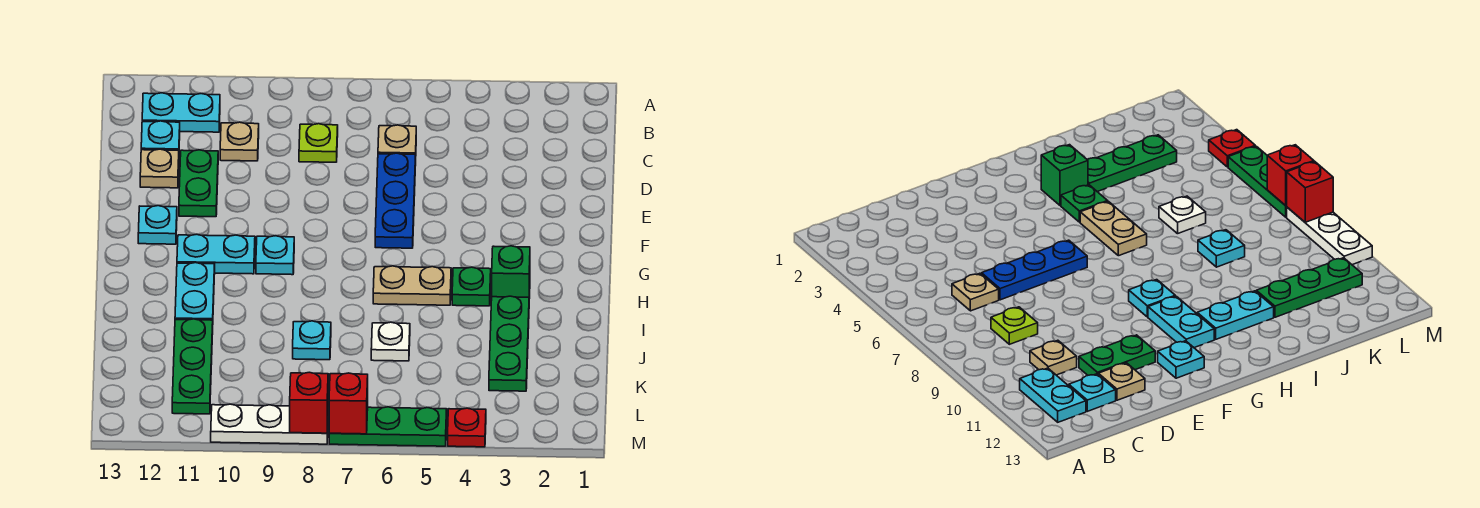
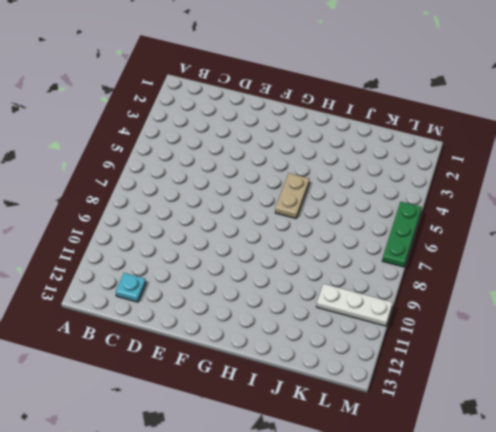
white plate K10:M10 level 1 -> white plate M8:M10 level 1
none -> cyan plate B11:B12 level 1
none -> tan plate C6 level 1
none -> lime plate C8 level 1

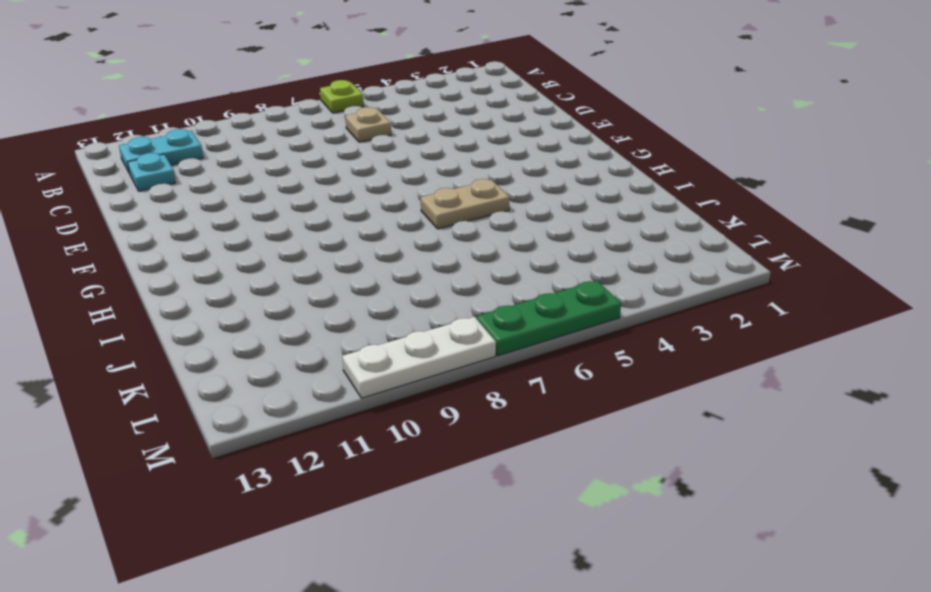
lime plate A6 level 1 -> lime plate C8 level 1
none -> tan plate C10 level 1
none -> blue plate D6:F6 level 1
none -> green plate D11:E11 level 1

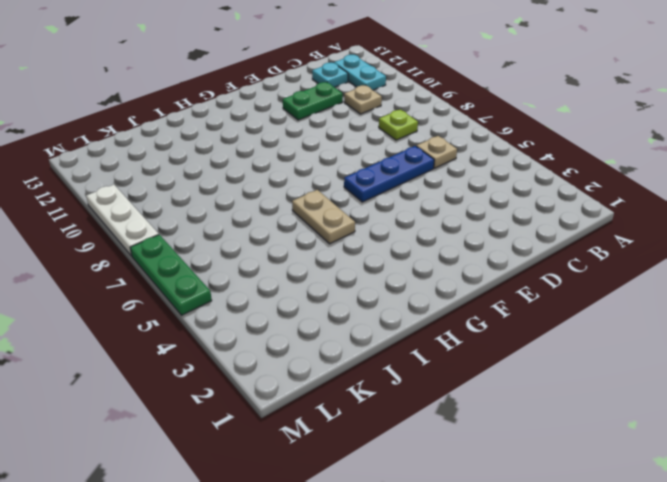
none -> tan plate D12 level 1
none -> cyan plate F12 level 1
none -> cyan plate G9 level 1

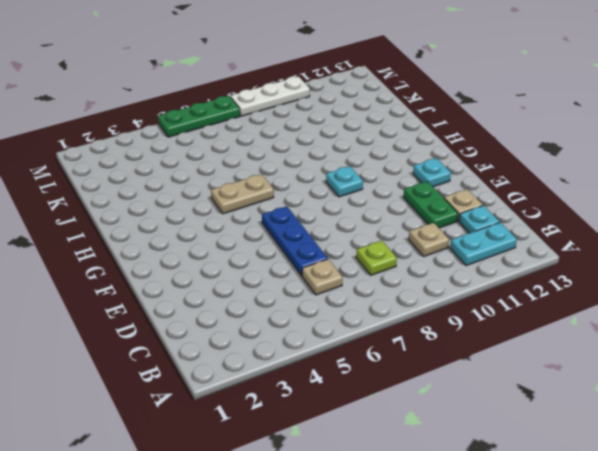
none -> cyan plate G10:G11 level 1
none -> green brick H3 level 1
none -> green plate H4 level 1

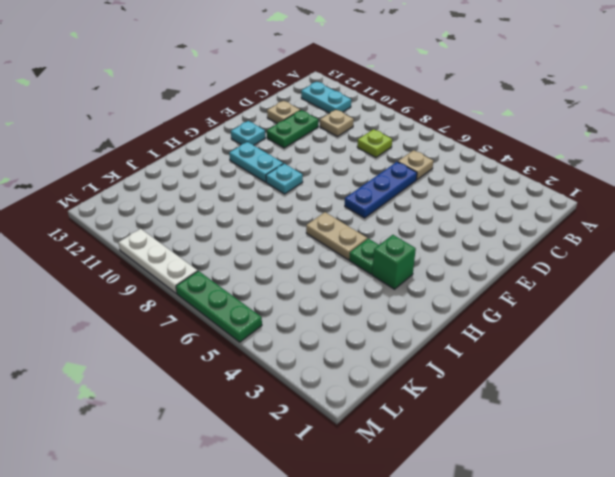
none -> cyan plate C12 level 1
none -> cyan plate H11:I11 level 1
none -> green plate I3:K3 level 1

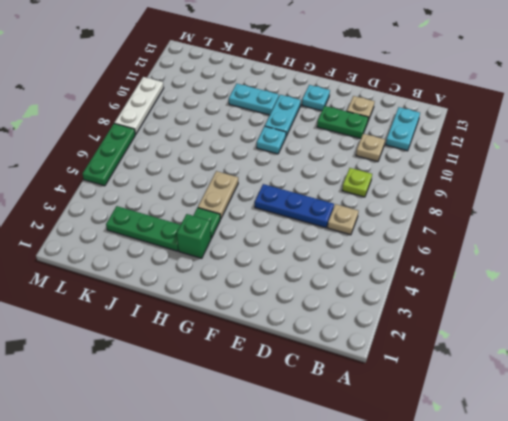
none -> cyan plate C12 level 1
none -> white plate J6 level 1
none -> cyan plate J8 level 1

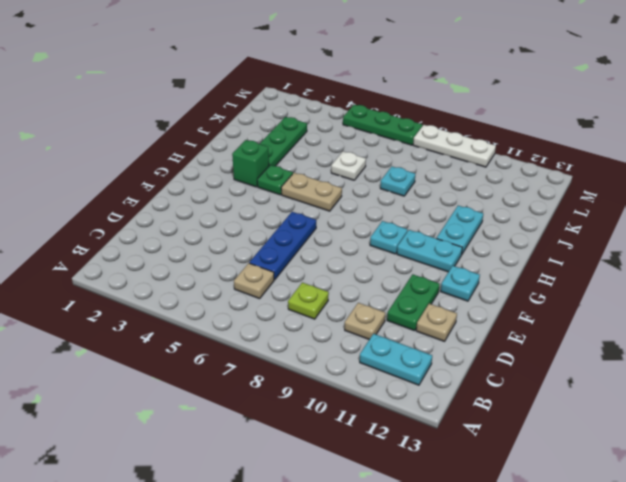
none -> cyan plate C12 level 1
none -> green plate J11:L11 level 1
none -> red plate M4 level 1

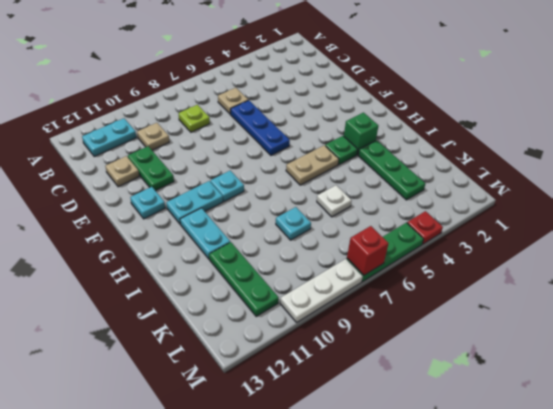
none -> cyan plate C12 level 1
none -> red brick M8 level 2

